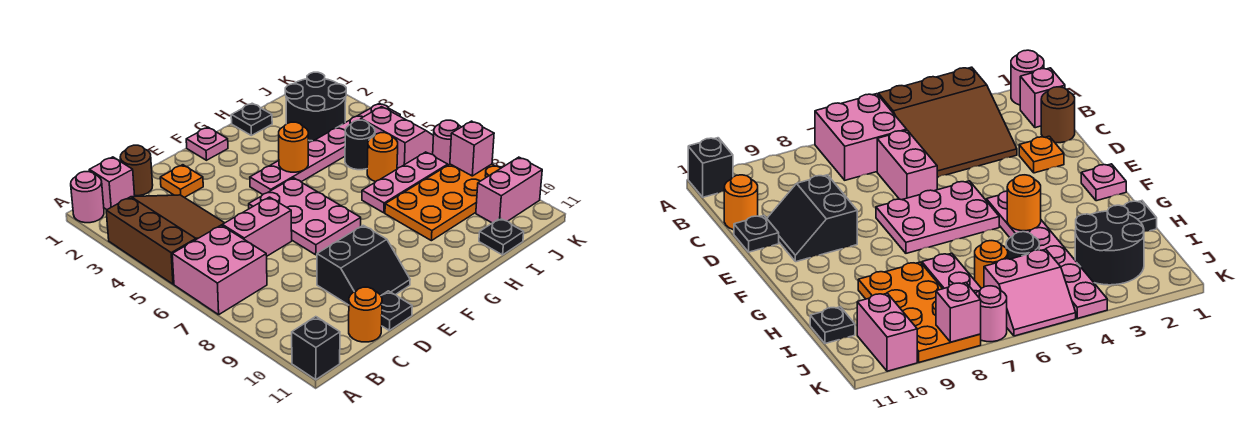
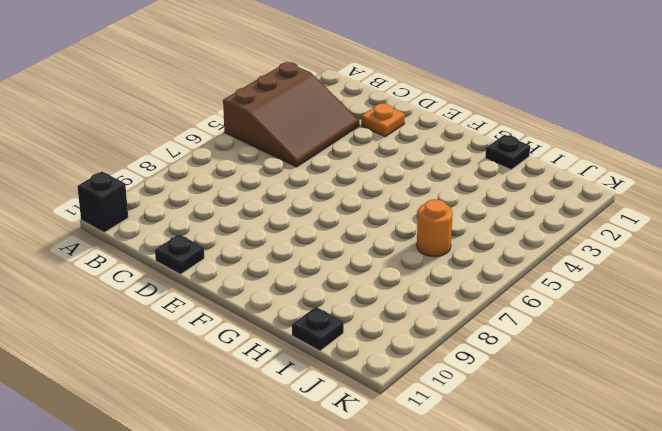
none -> pink round brick A1 level 1
none -> pink brick A6:B7 level 1
none -> pink brick B1 level 1

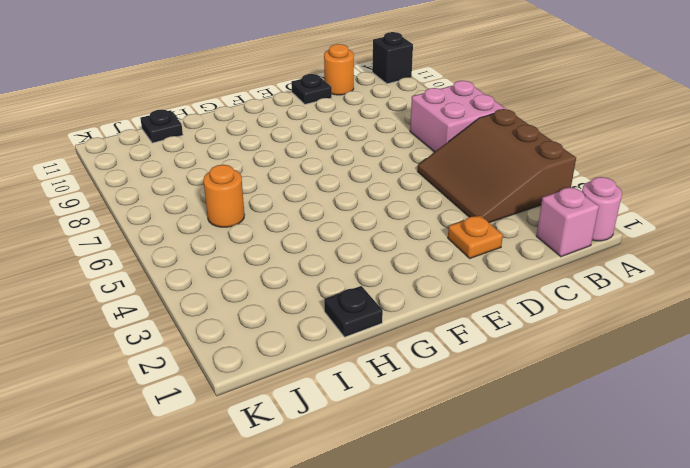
none -> brown round brick C1 level 1
none -> pink brick C6:D6 level 1
none -> black slope D9:E10 level 1 top 9

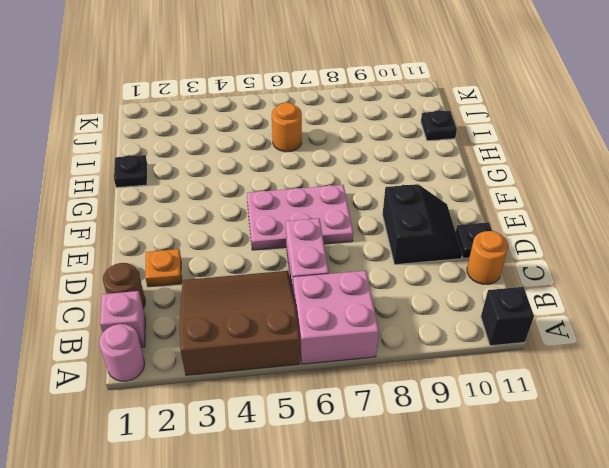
none -> pink plate F1 level 1
none -> pink plate F4:K4 level 1
none -> pink plate H7:J7 level 1

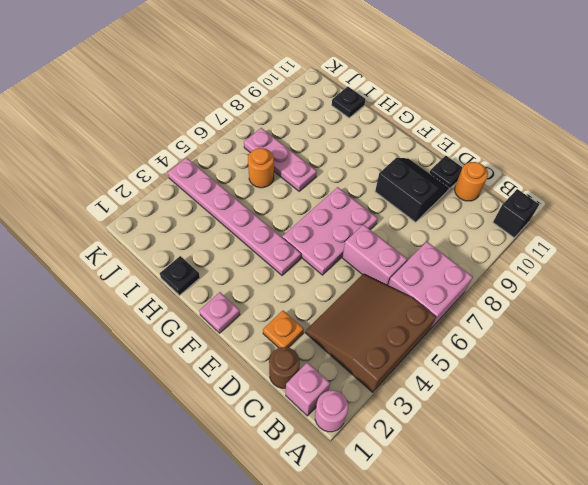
none -> orange plate H8:K9 level 1
none -> black round brick I2:J3 level 1
none -> black round brick I5 level 1

